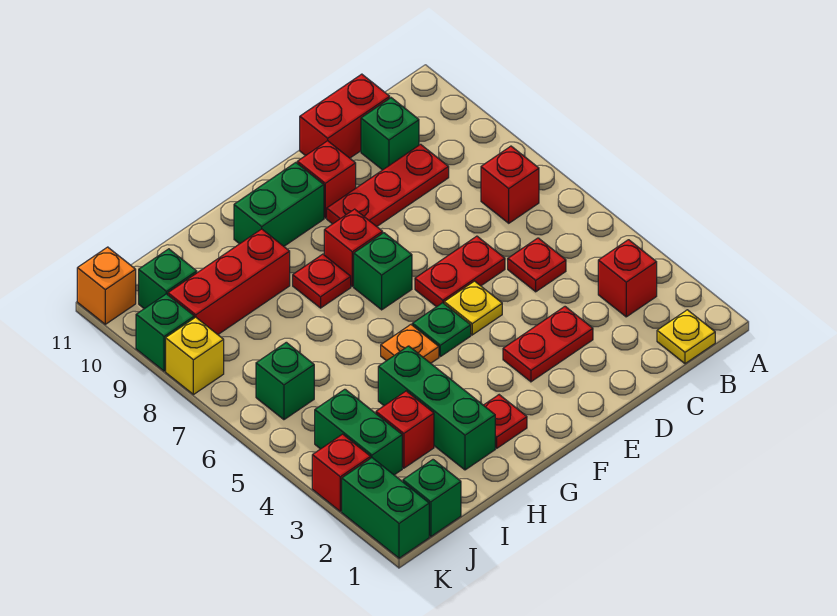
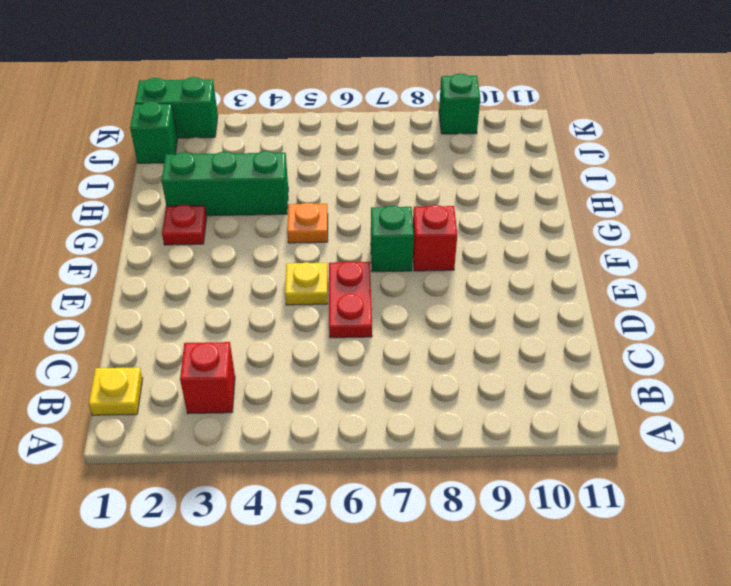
none -> red brick B7 level 1
none -> red plate C5 level 1
none -> red plate C9:E9 level 1
none -> green brick C10 level 1

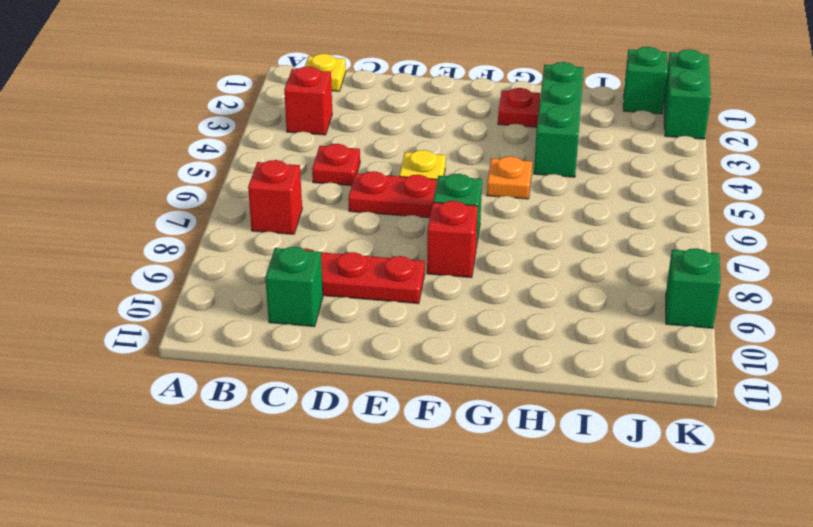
none -> red brick C11:D11 level 1
none -> red plate D3:E3 level 1
none -> red brick E10 level 1
none -> green plate F5 level 1

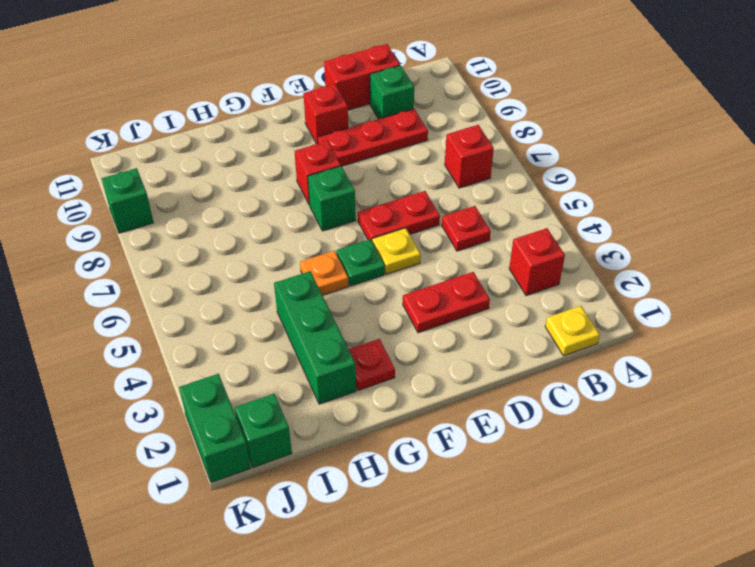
none -> green brick F10:G10 level 1
none -> red plate G8 level 1
none -> red brick H9:J9 level 1
none -> red brick I3 level 1

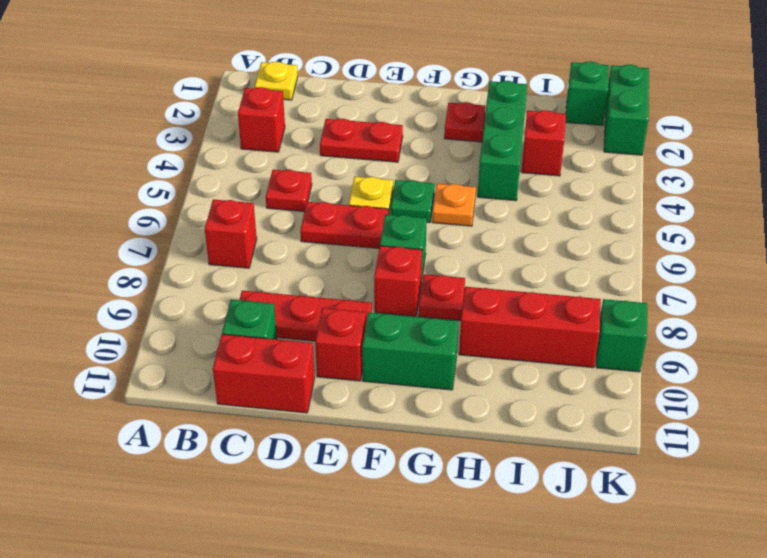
none -> green brick J3:J4 level 1
none -> green brick J6 level 1
none -> green brick J10 level 1
none -> red brick K3 level 1

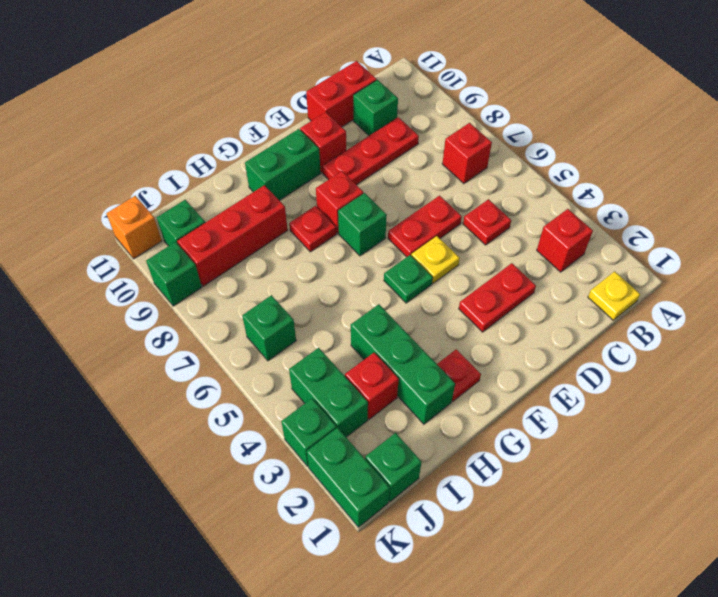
green brick K3 level 1 -> red brick K3 level 1
none -> orange plate G5 level 1
none -> yellow brick K8 level 1

